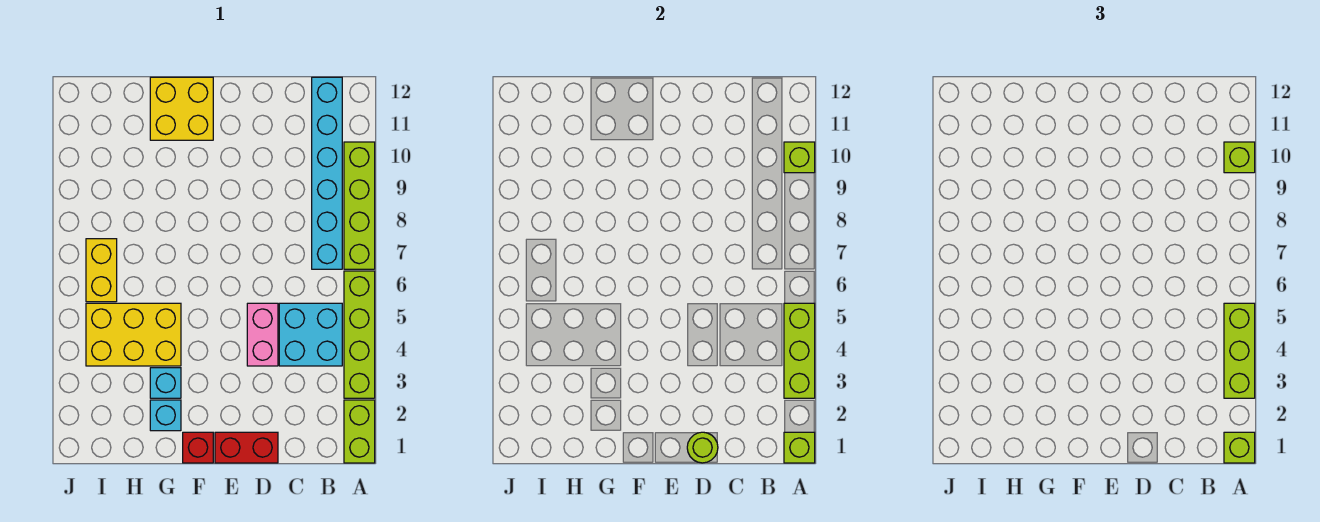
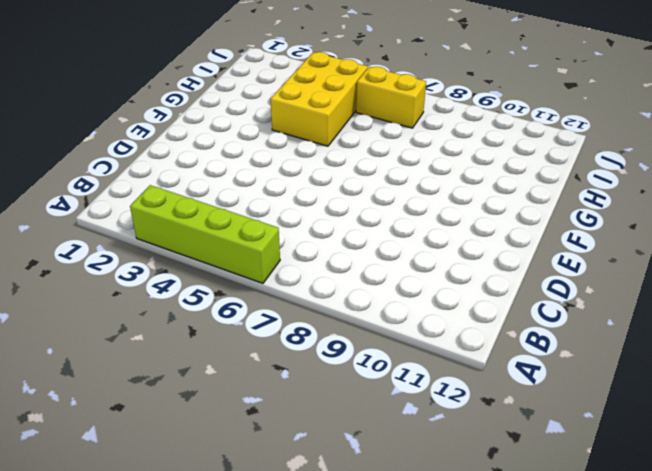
none -> lime brick A1:A2 level 1
none -> lime brick A7:A10 level 1
none -> cyan brick B4:C5 level 1

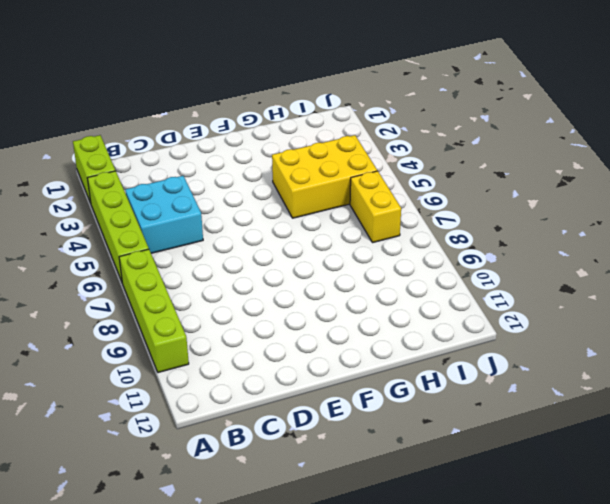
none -> cyan brick B7:B12 level 1
none -> red brick D1:E1 level 1
none -> pink brick D4:D5 level 1

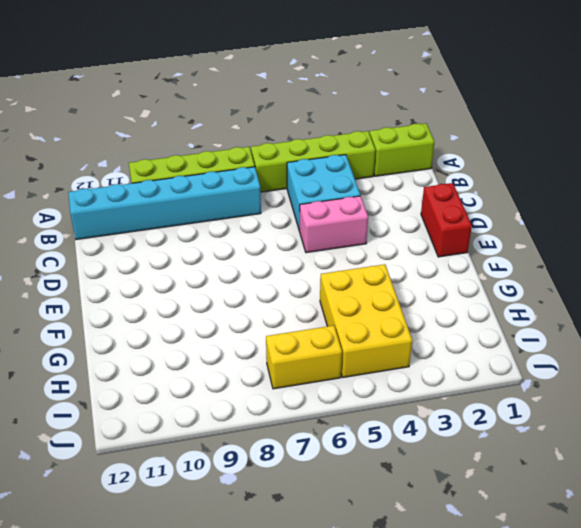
none -> red brick F1 level 1
none -> yellow brick F11:G12 level 1
none -> cyan brick G2 level 1

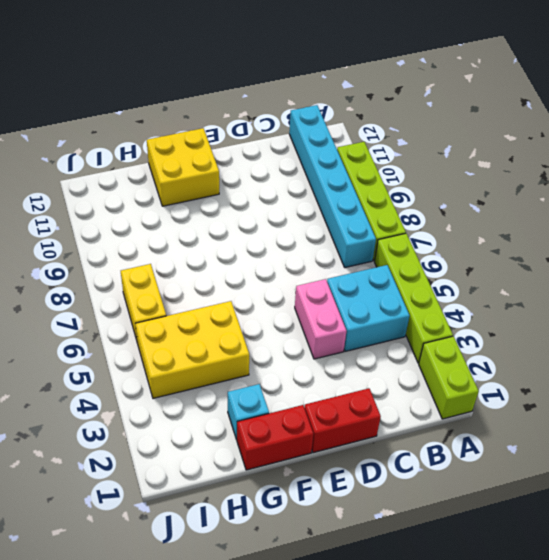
red brick F1:G1 level 1 -> red brick F1 level 1
none -> cyan brick G3 level 1
none -> lime brick A1 level 2
none -> lime brick A3:A5 level 2

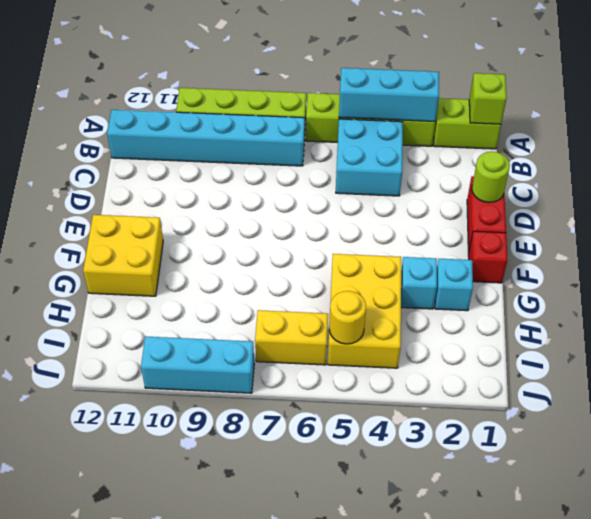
cyan brick A3:A5 level 2 -> lime brick A3:A5 level 2
yellow round brick I5 level 2 -> none
cyan brick J8:J10 level 1 -> none
none -> pink brick D4:D5 level 1
none -> lime brick A10 level 2
none -> lime brick A1 level 3

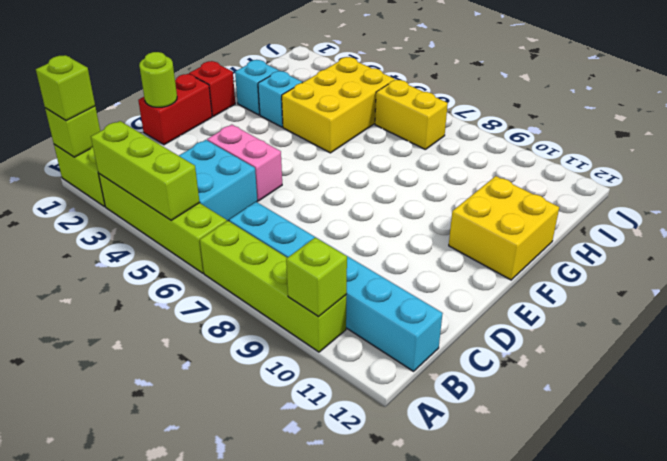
none -> lime brick A3:A5 level 3
none -> lime brick A10 level 3

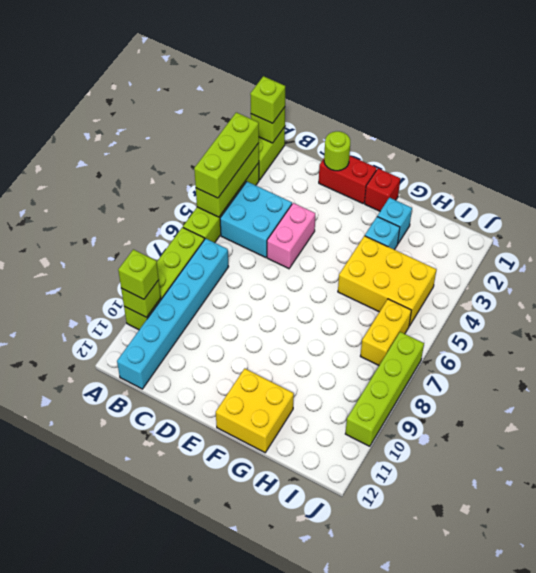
lime brick J7:J10 level 1 -> none

